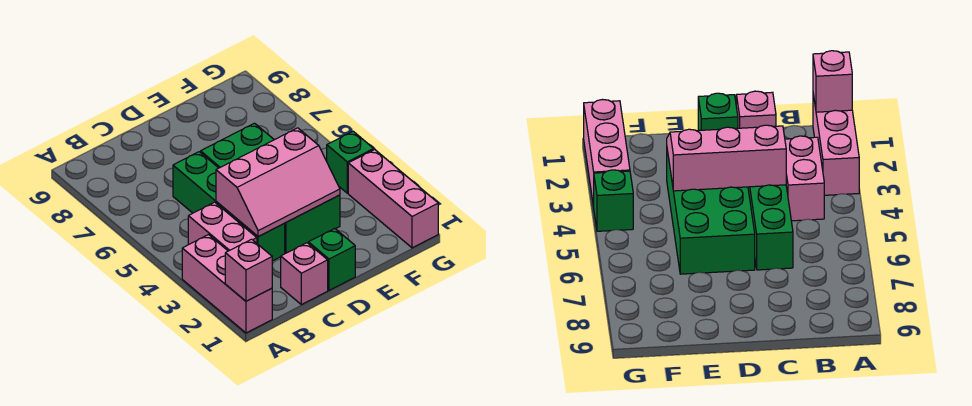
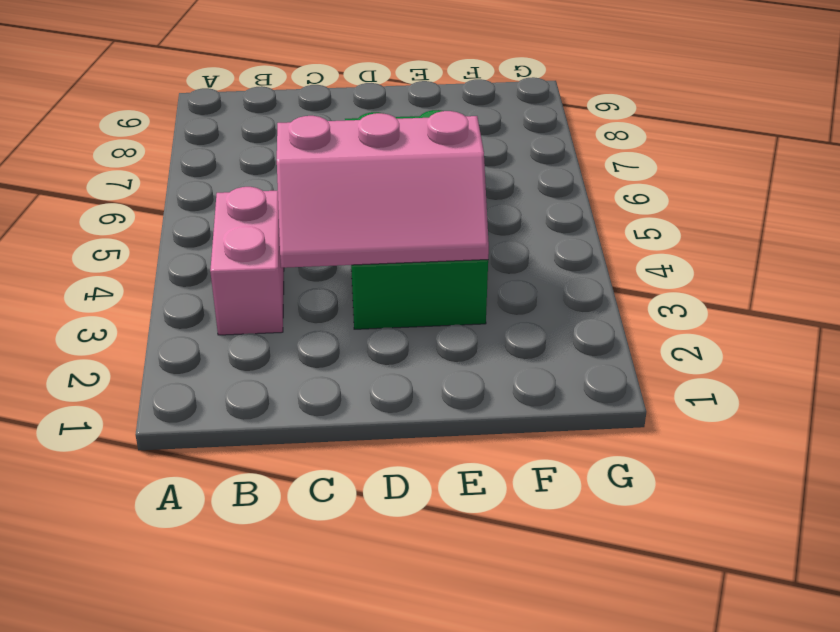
none -> pink brick A1:A3 level 1
none -> pink brick C1 level 1

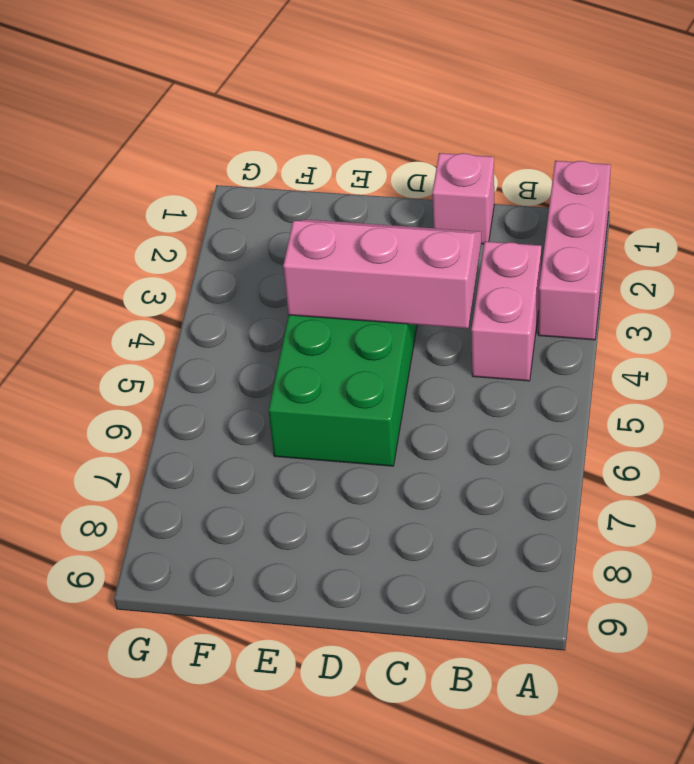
none -> green brick C3:C6 level 1
none -> green brick D1 level 1

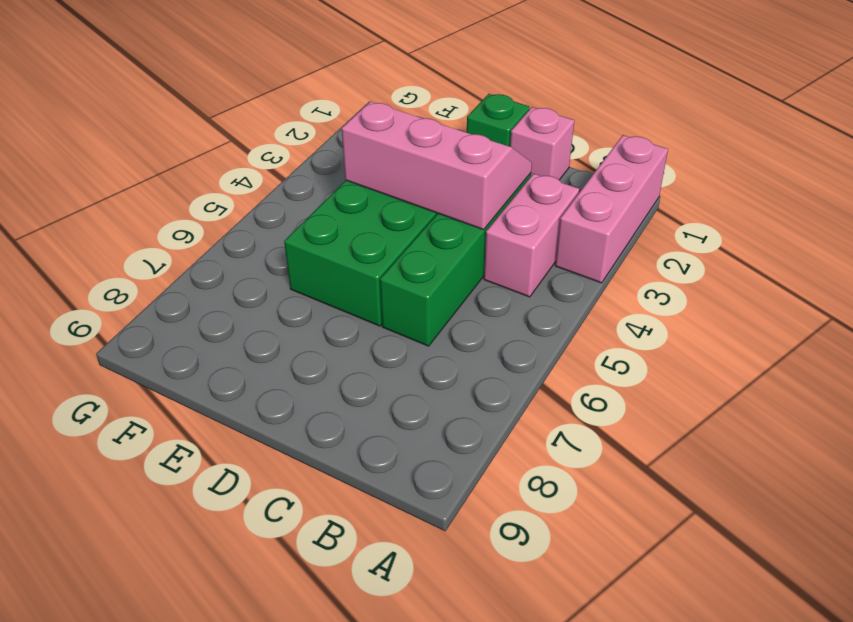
none -> pink brick G1:G3 level 1
none -> green brick G4 level 1

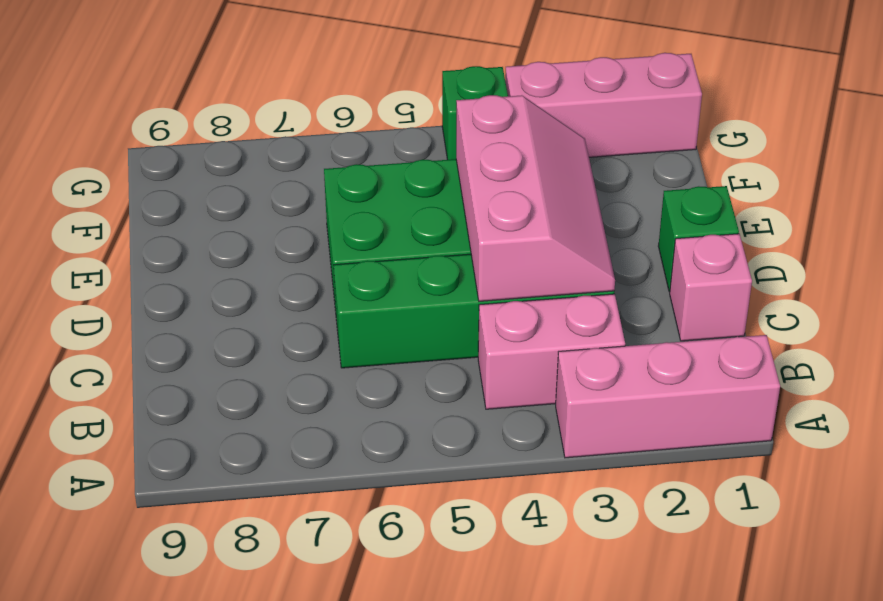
none -> pink brick A1 level 2

